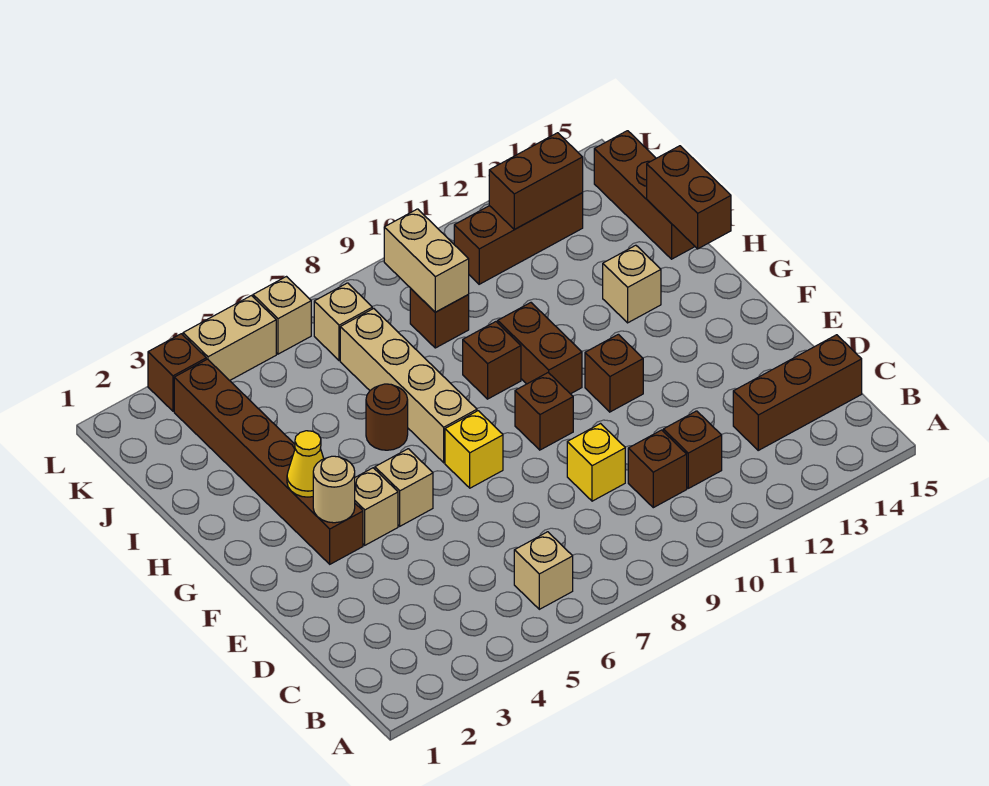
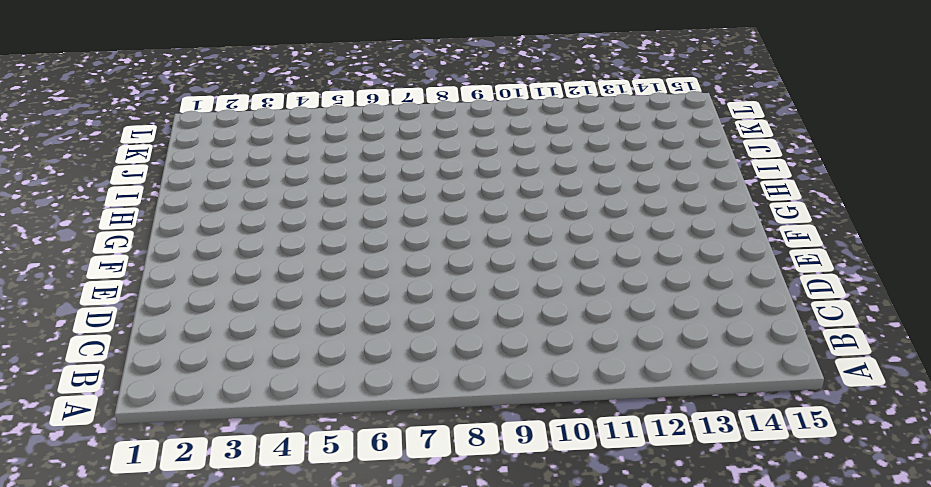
none -> tan brick B6 level 1
none -> brown brick C10 level 1
none -> brown brick C11 level 1

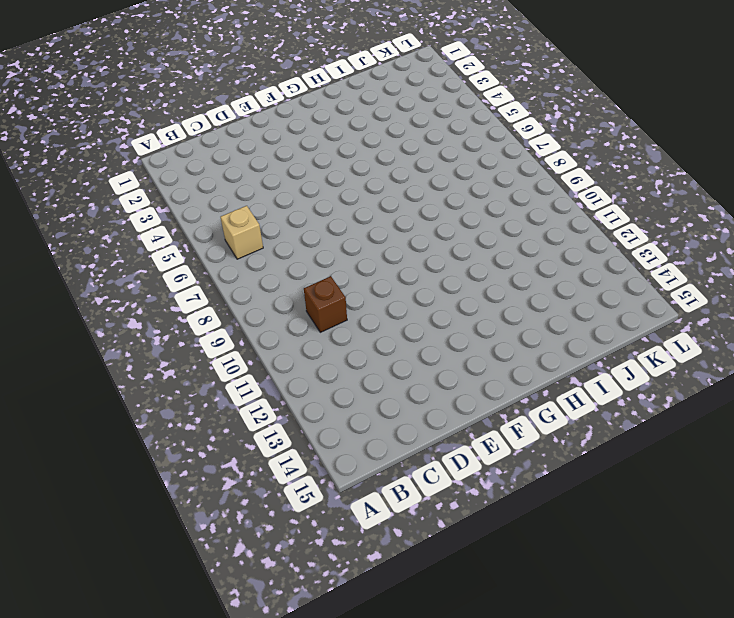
none -> brown brick C11 level 1
none -> brown brick C13:C15 level 1
none -> yellow brick D9 level 1

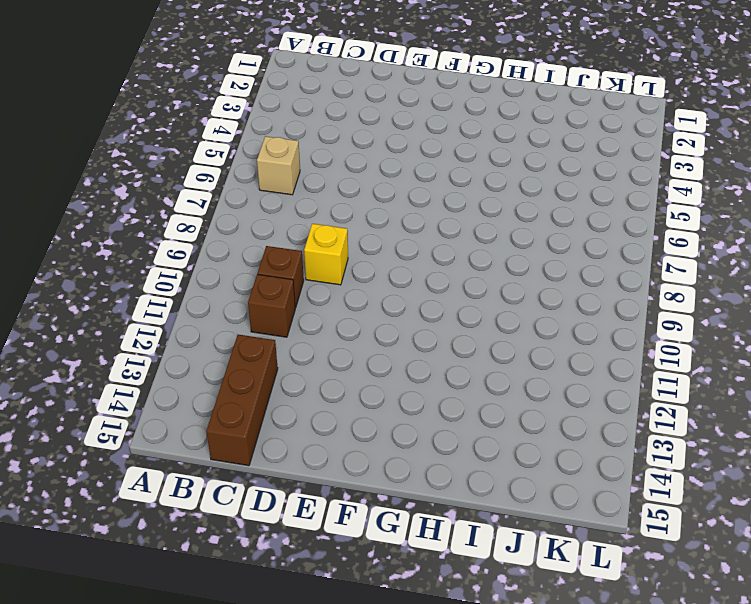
none -> brown brick F3:K3 level 1
none -> tan brick F4 level 1
none -> tan brick F5 level 1

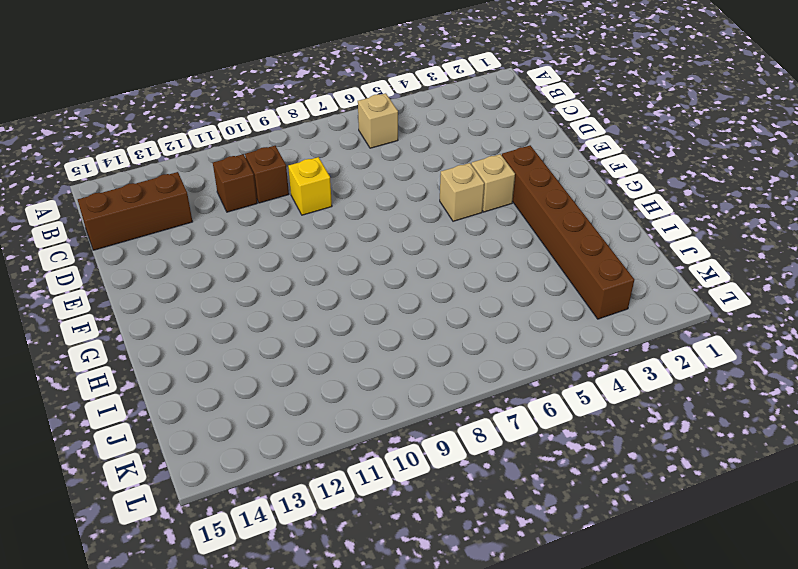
none -> yellow brick F7 level 1
none -> brown brick F9 level 1
none -> brown brick F11 level 1

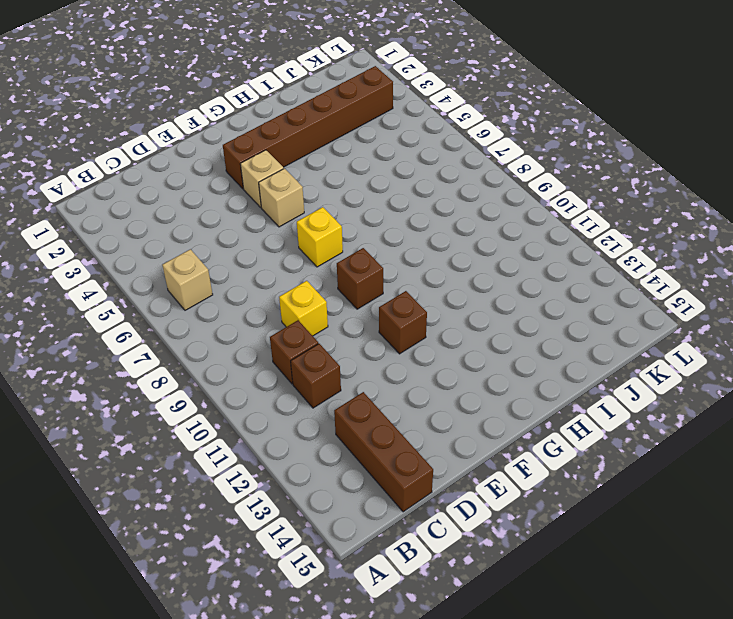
none -> tan brick G7:J7 level 1
none -> brown brick G10:H10 level 1
none -> brown round brick H6 level 1

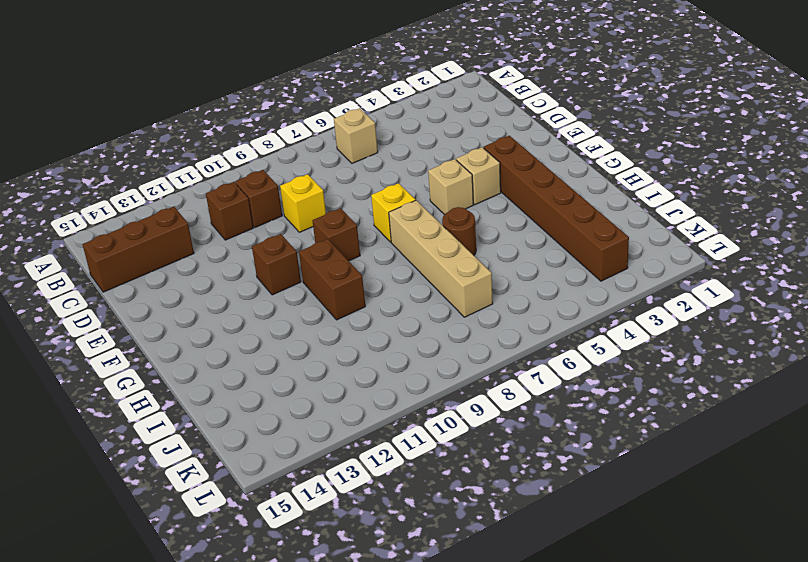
none -> brown brick H9 level 1
none -> tan brick H13 level 1
none -> brown brick I15:K15 level 1

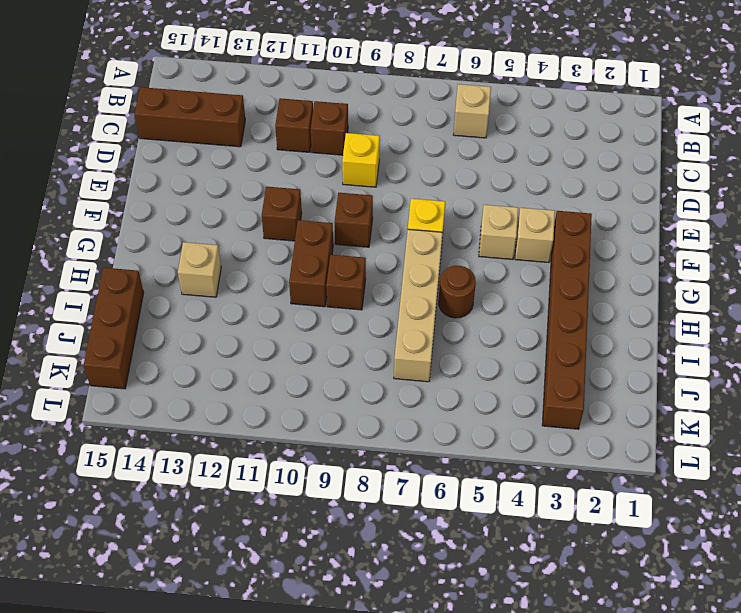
none -> brown brick J9 level 1
none -> tan brick K7 level 1
none -> brown brick K11:K13 level 1

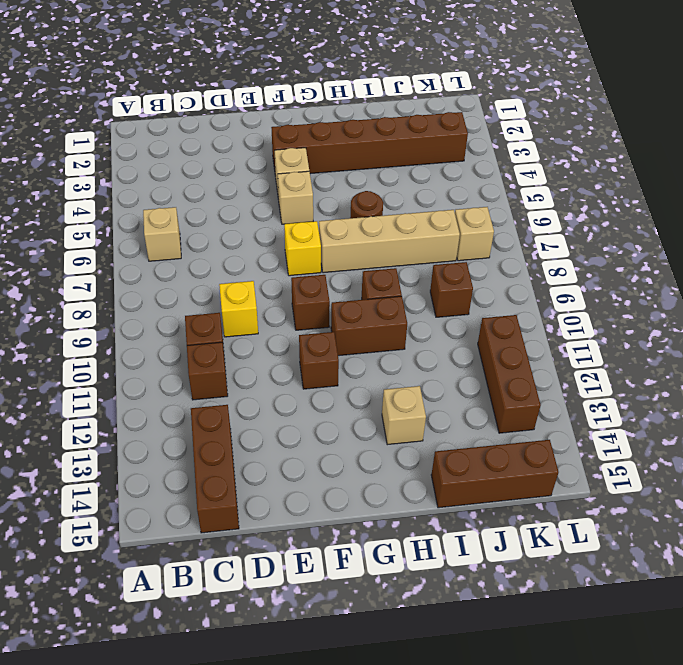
none -> brown brick L3 level 1
none -> tan brick L4:L5 level 1
none -> tan brick L6 level 1

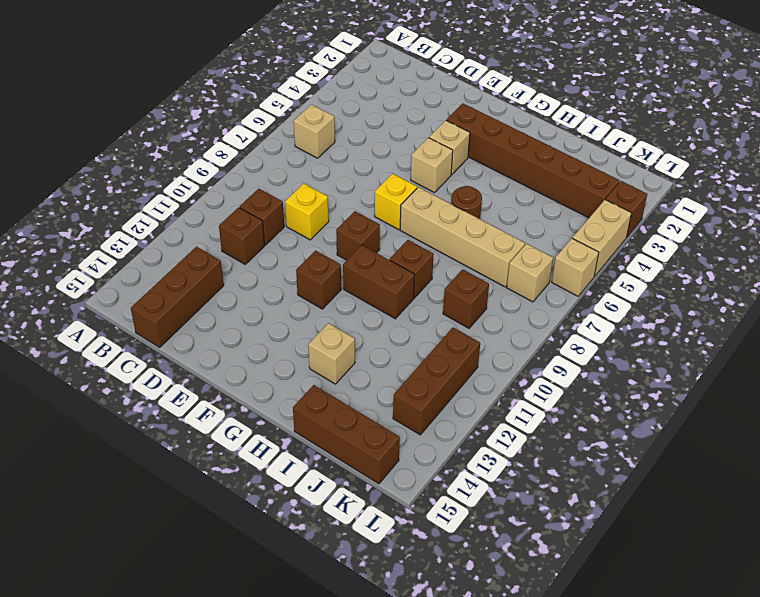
none -> tan round brick F3 level 2
none -> yellow cone G3 level 2
none -> brown brick H15:I15 level 2

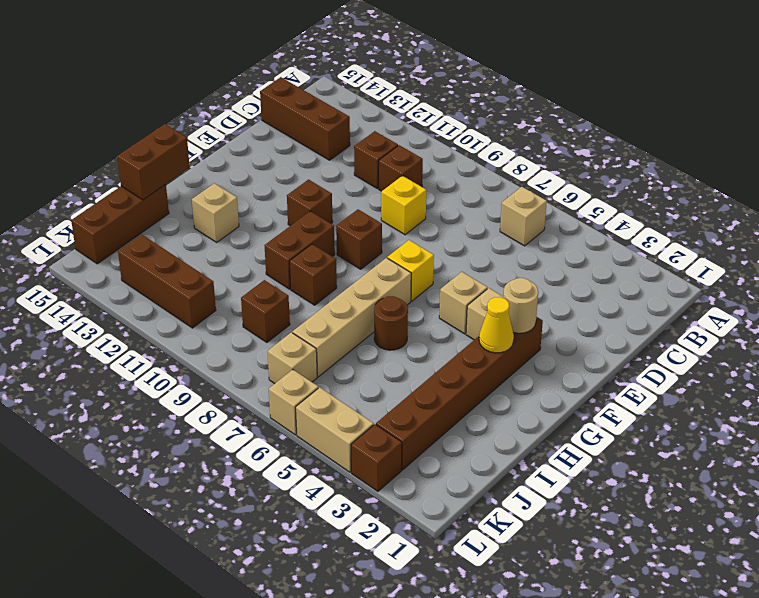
none -> tan brick J9:K9 level 2
none -> brown brick K12:K13 level 2

